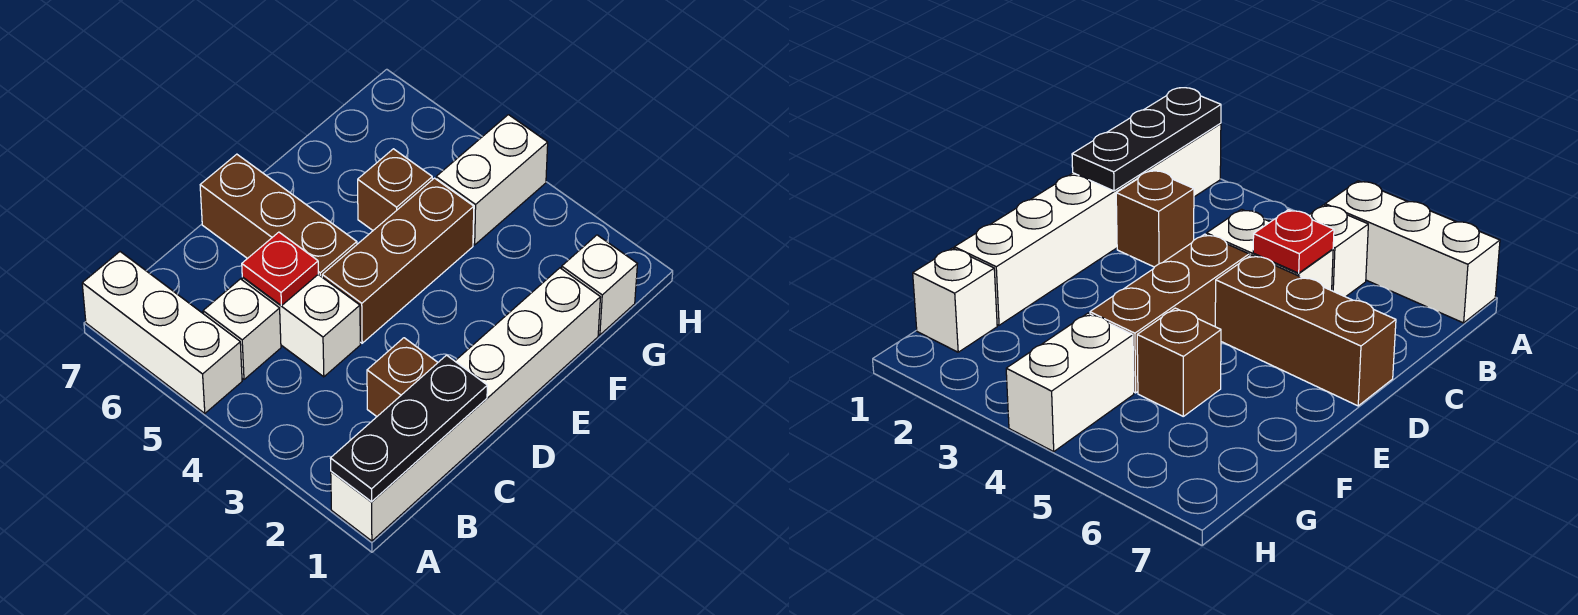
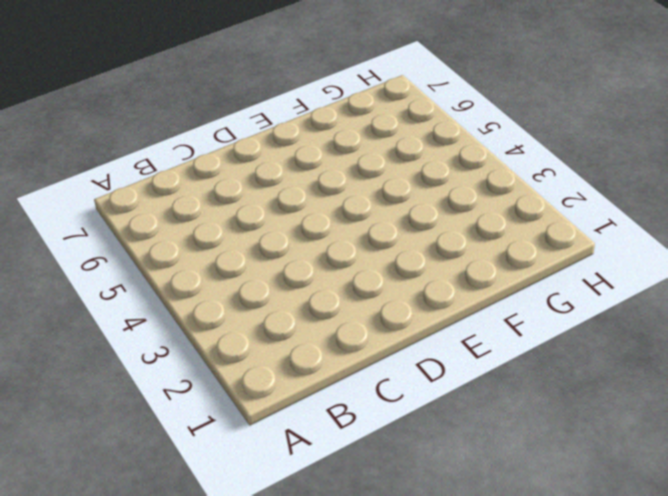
none -> white brick A1:F1 level 1
none -> white brick A5:A7 level 1
none -> white brick B5 level 1

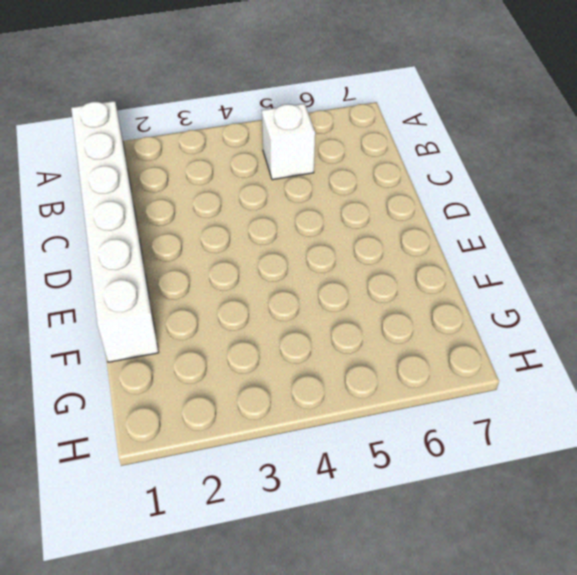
none -> white brick A5:A7 level 1
none -> brown brick C2 level 1
none -> white brick C4:C5 level 1

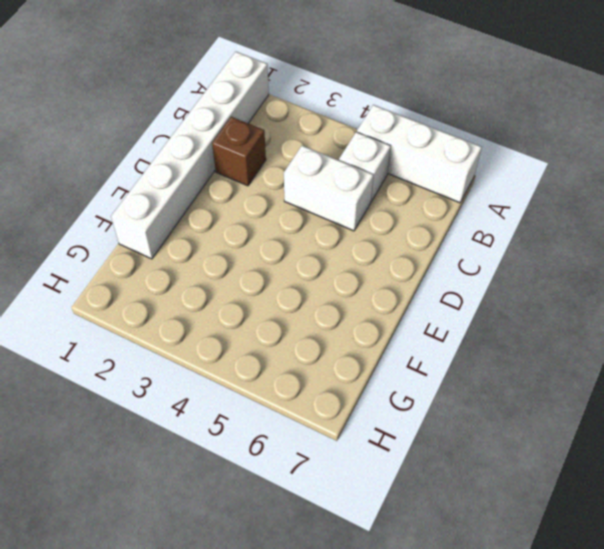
none -> brown brick D4:F4 level 1
none -> brown brick D5:D7 level 1
none -> brown brick F5 level 1

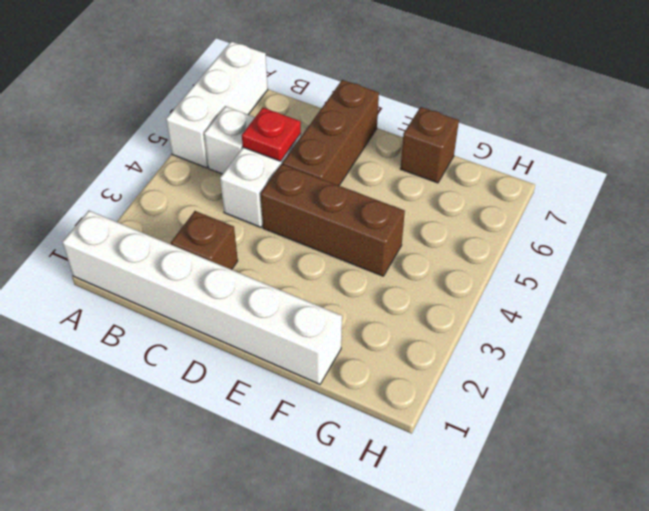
brown brick F7 level 1 -> brown brick F5 level 1
none -> white brick G1 level 1
none -> white brick G4:H4 level 1
none -> black plate A1:C1 level 2

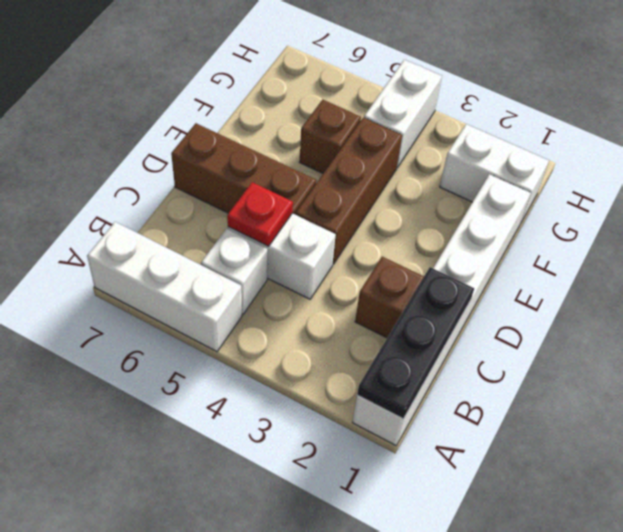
white brick G1:G2 level 1 -> white brick G1 level 1

